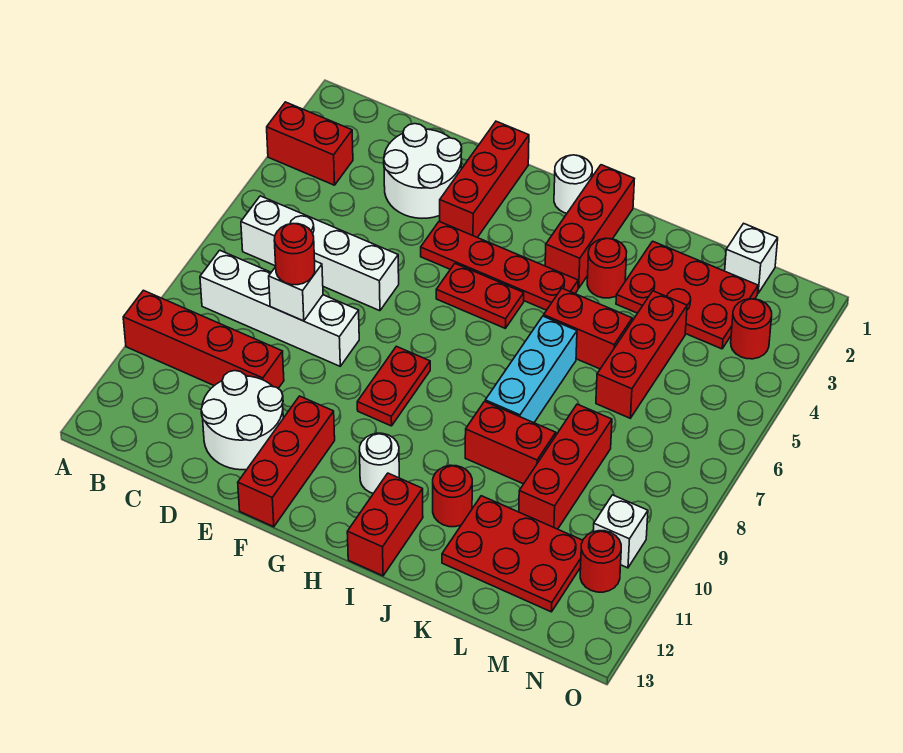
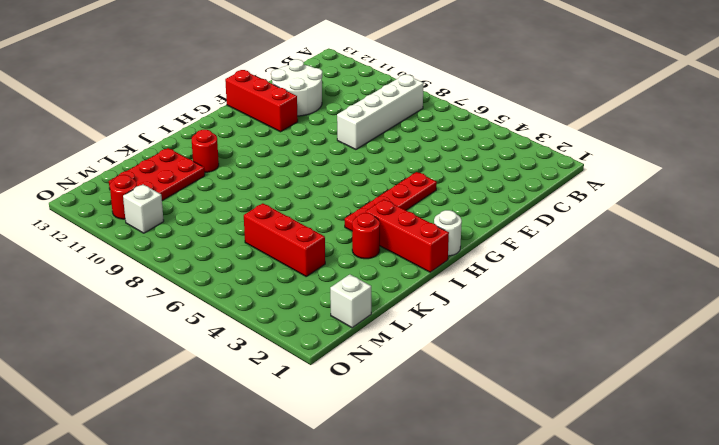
none -> red brick A3:B3 level 1
none -> red brick A10:D10 level 1
none -> white brick B6:E6 level 1
none -> white round brick D2:E3 level 1

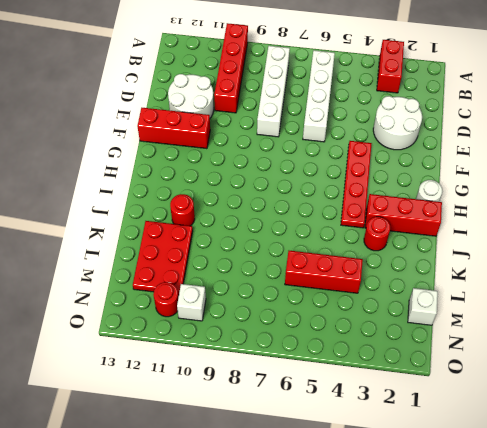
none -> red brick F1:F3 level 1
none -> red plate G5:H5 level 1
none -> red plate G8:G9 level 1
none -> white round brick H11 level 1

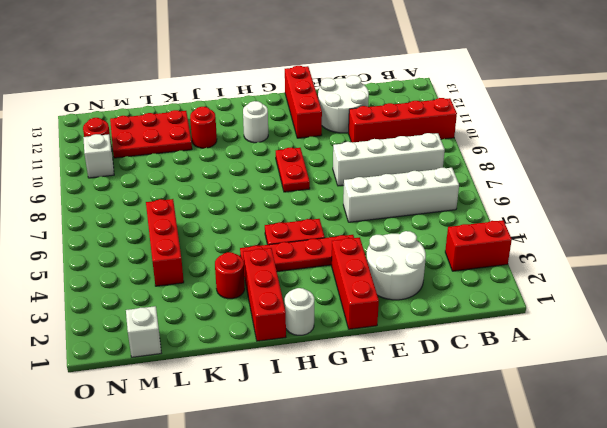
none -> red brick I12:I13 level 1
none -> red brick J5:K5 level 1
none -> cyan brick J6:J8 level 1
none -> red brick J9:K9 level 1

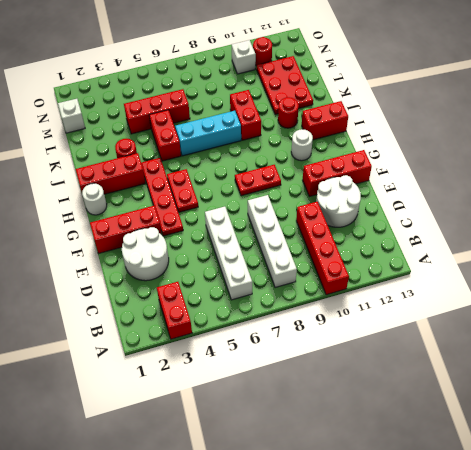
none -> red plate K2:M3 level 1
none -> red brick L8:L10 level 1
none -> red round brick N3 level 1
none -> white brick D8 level 2

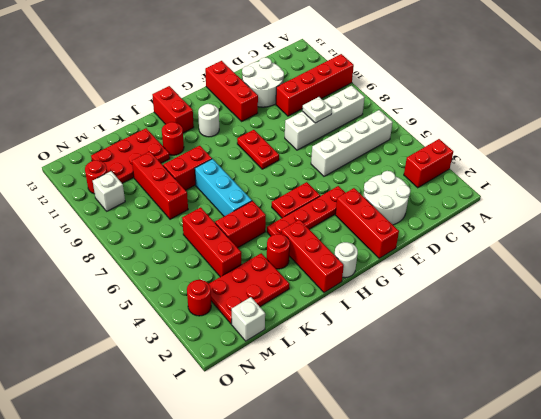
white plate D8 level 2 -> white brick D8 level 2
none -> red round brick D8 level 3

